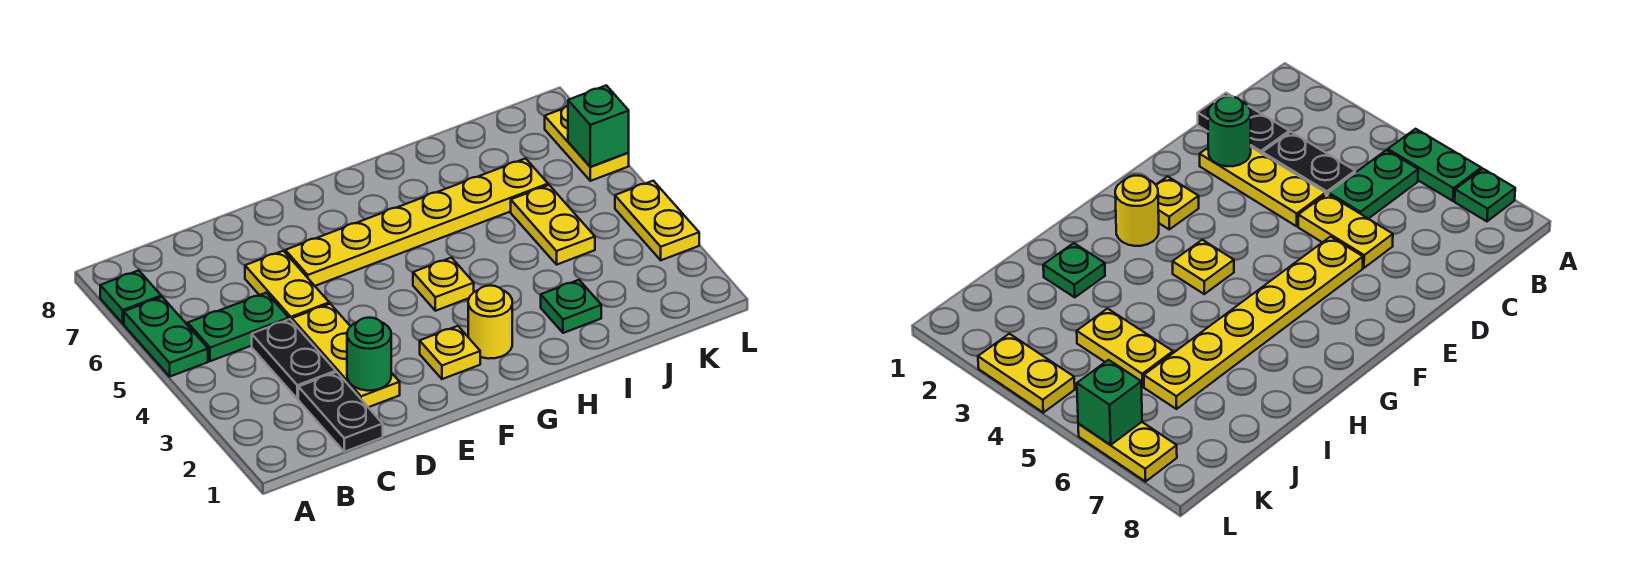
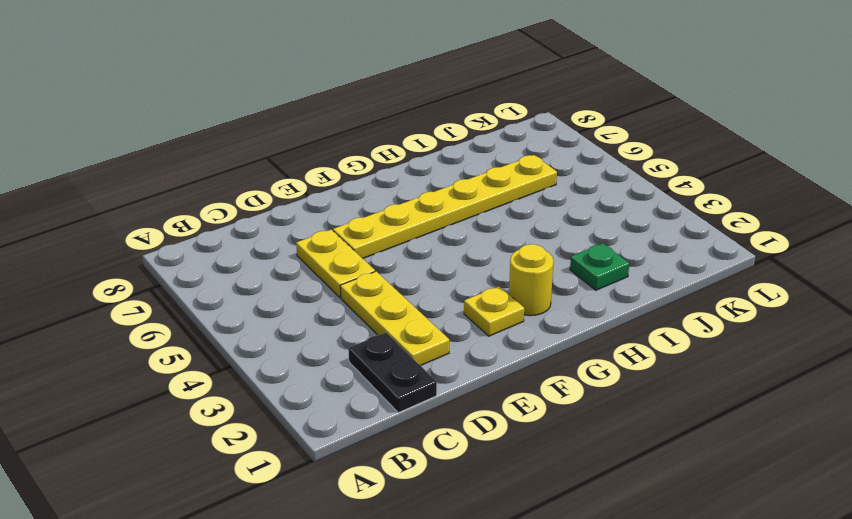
none -> green plate A5:A6 level 1
none -> green plate A7 level 1
none -> green plate B5:C5 level 1

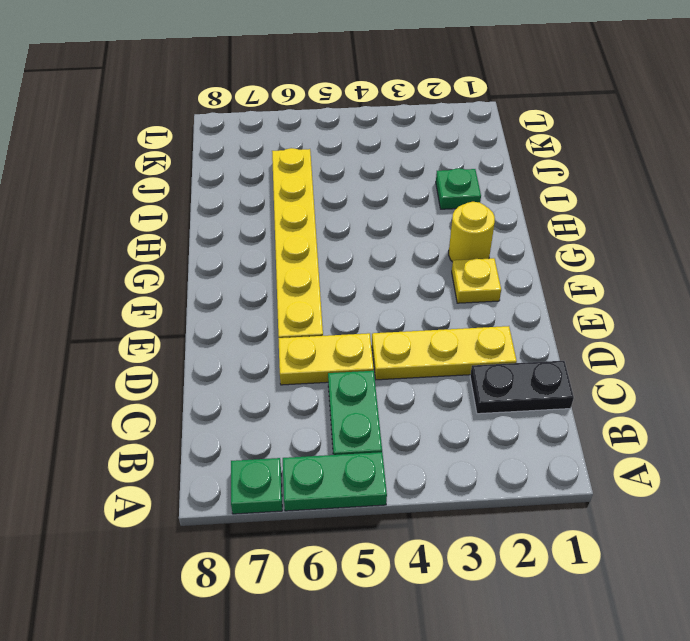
none -> black plate C3:C4 level 1
none -> yellow plate G4 level 1
none -> yellow plate J4:J5 level 1

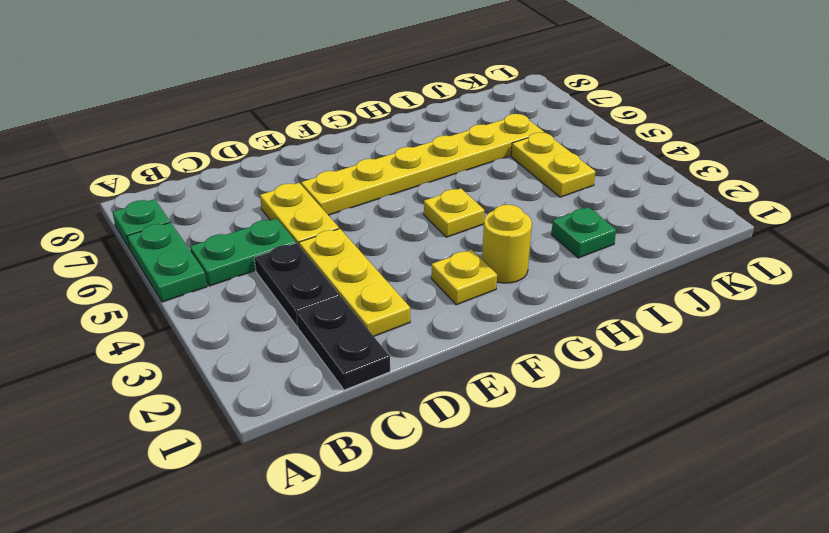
none -> yellow plate L3:L4 level 1
none -> yellow plate L6:L7 level 1
none -> green round brick D2 level 2

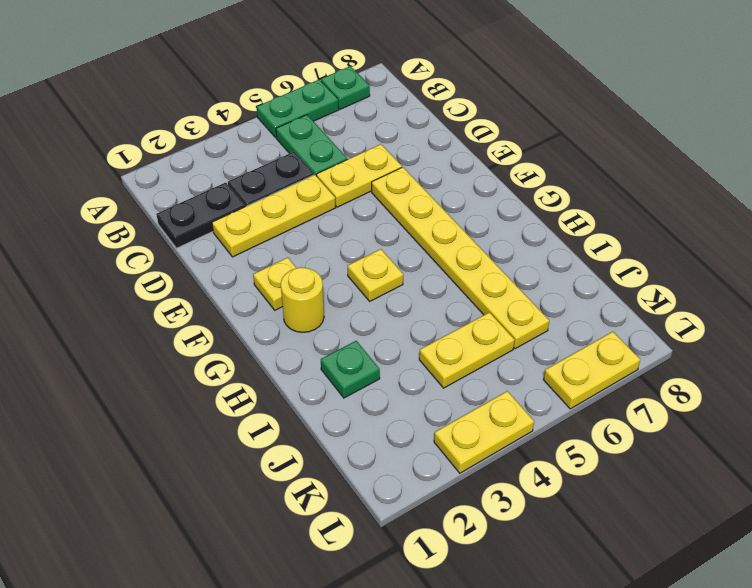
none -> green round brick D2 level 2
none -> green brick L6 level 2

